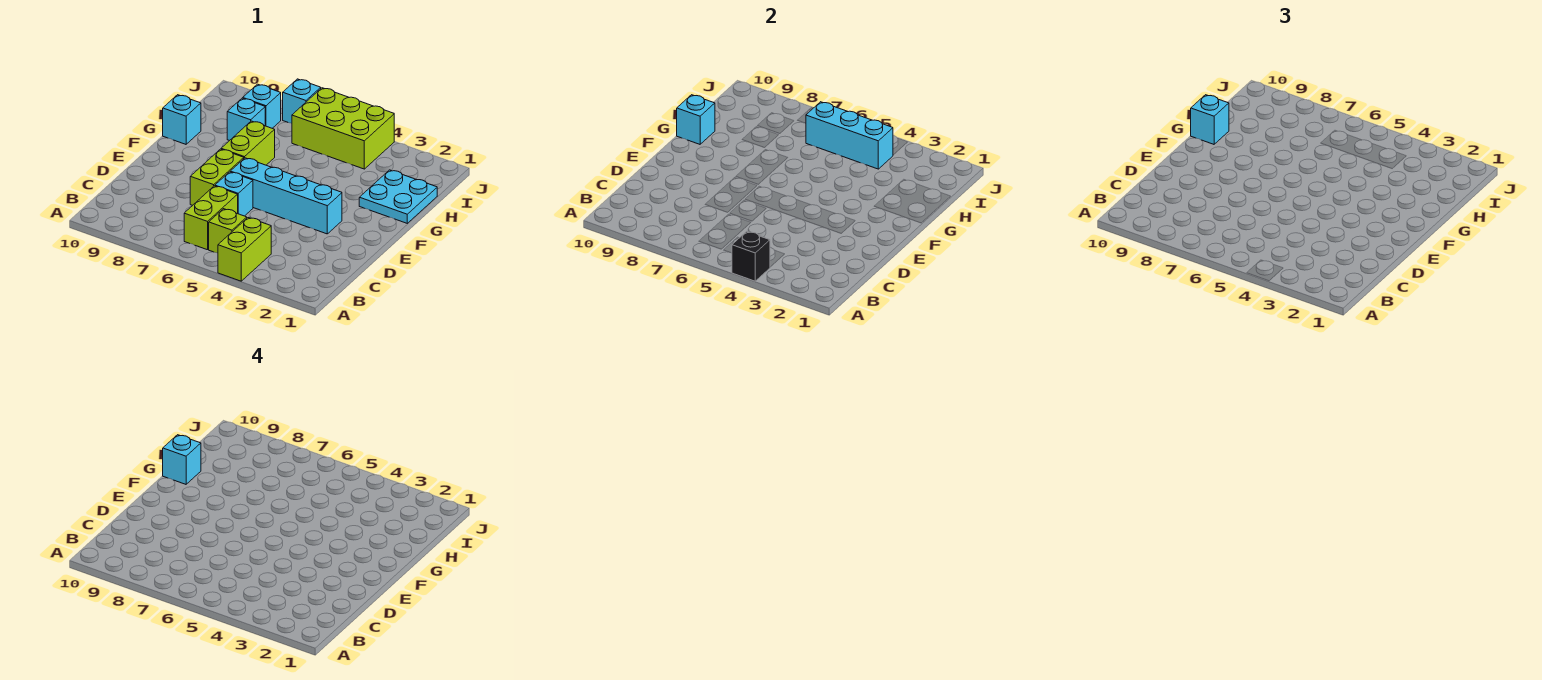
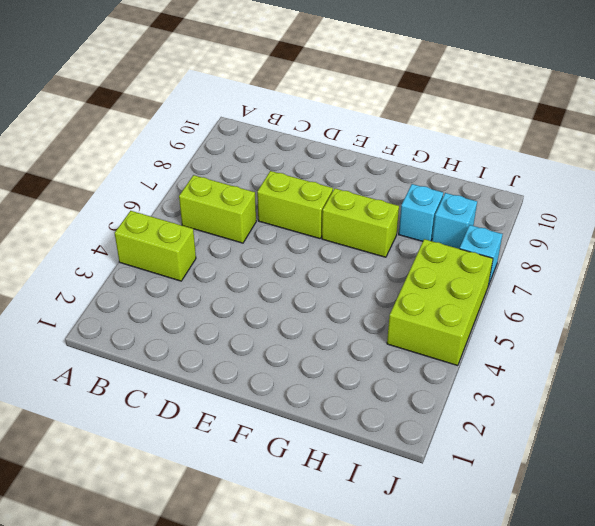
none -> lime brick B5 level 1
none -> cyan brick D6 level 1
none -> cyan brick E3:E6 level 1

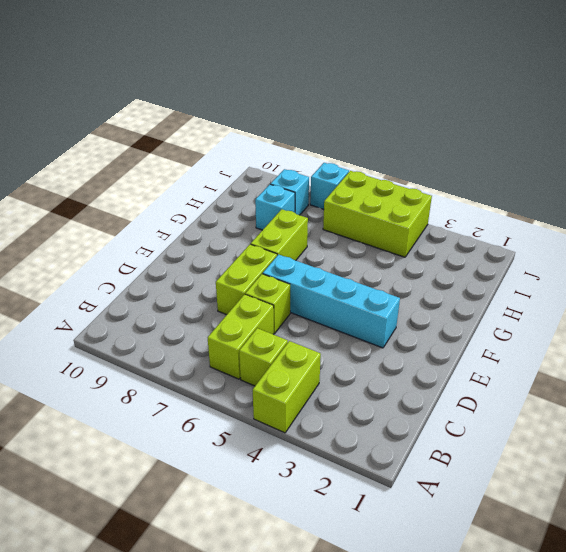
lime brick D6 level 1 -> cyan brick D6 level 1
none -> cyan plate G1:H2 level 1
none -> cyan brick G10 level 1
none -> black brick A4 level 2

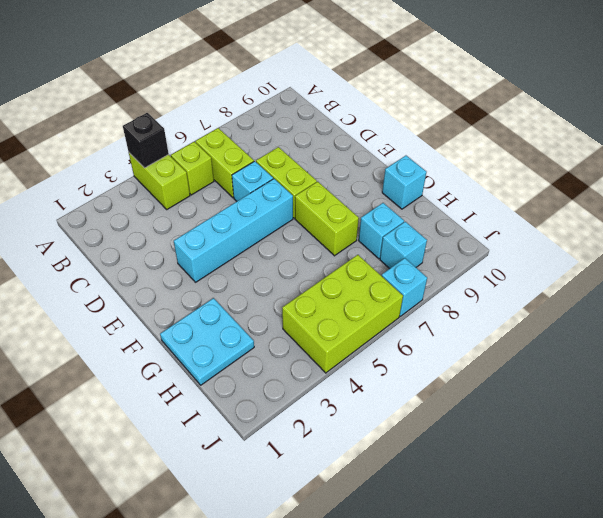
none -> cyan brick G10 level 2
none -> cyan brick I4:I6 level 2
none -> cyan brick G10 level 3

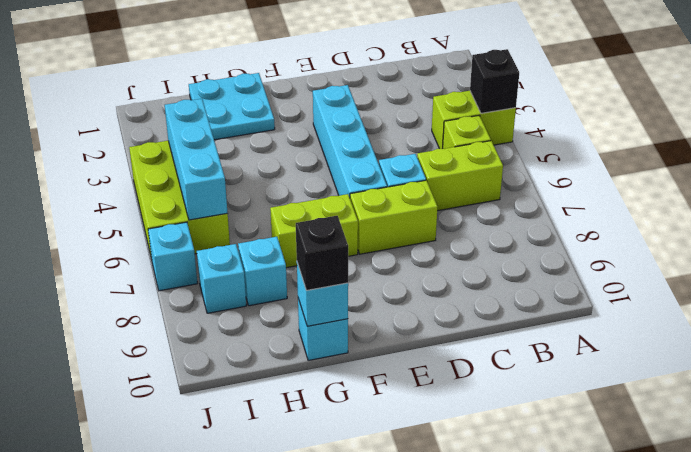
black brick G10 level 3 -> cyan brick G10 level 3
none -> cyan brick G10 level 4

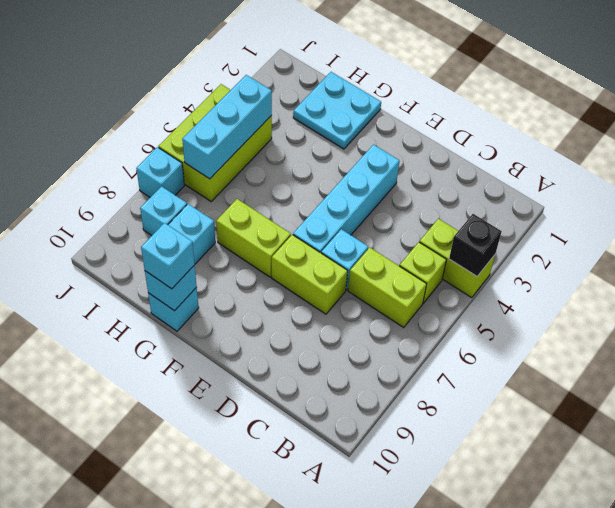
none -> cyan brick G10 level 4

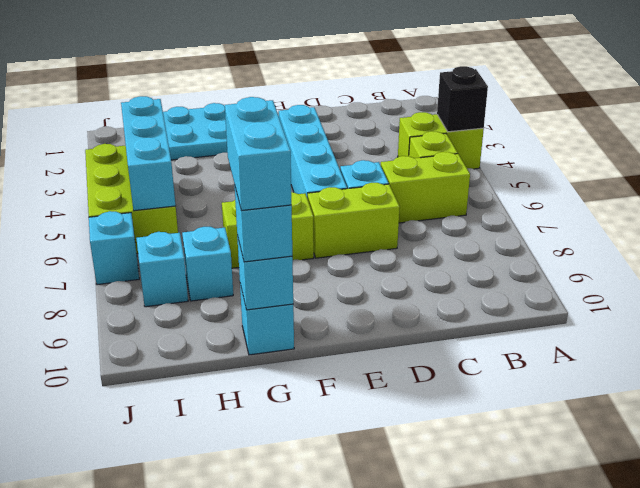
cyan brick G9:G10 level 4 -> cyan brick G10 level 4

